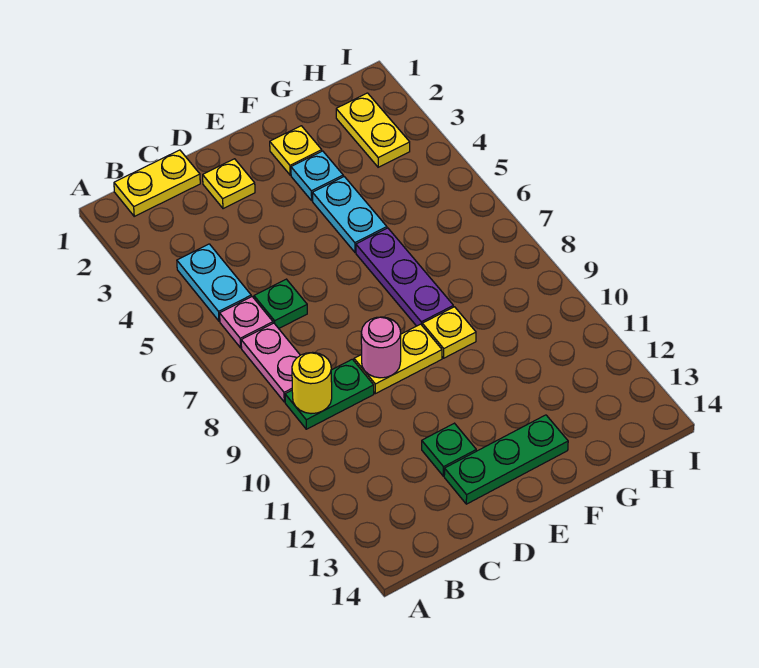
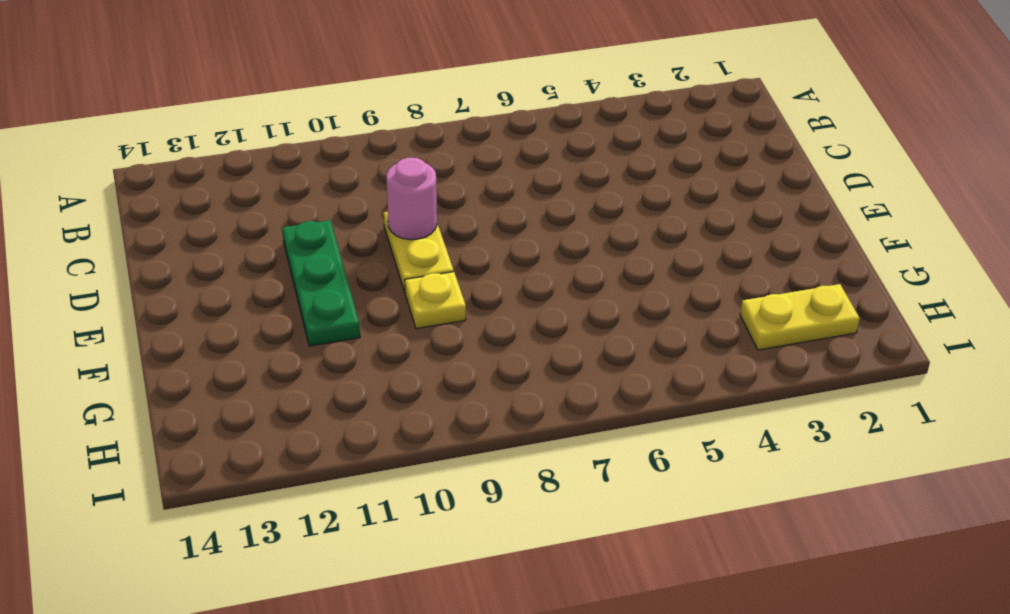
green plate D11:F11 level 1 -> green plate D13:F13 level 1
none -> yellow plate B1:C1 level 1
none -> cyan plate B4:B5 level 1
none -> pink plate B6 level 1

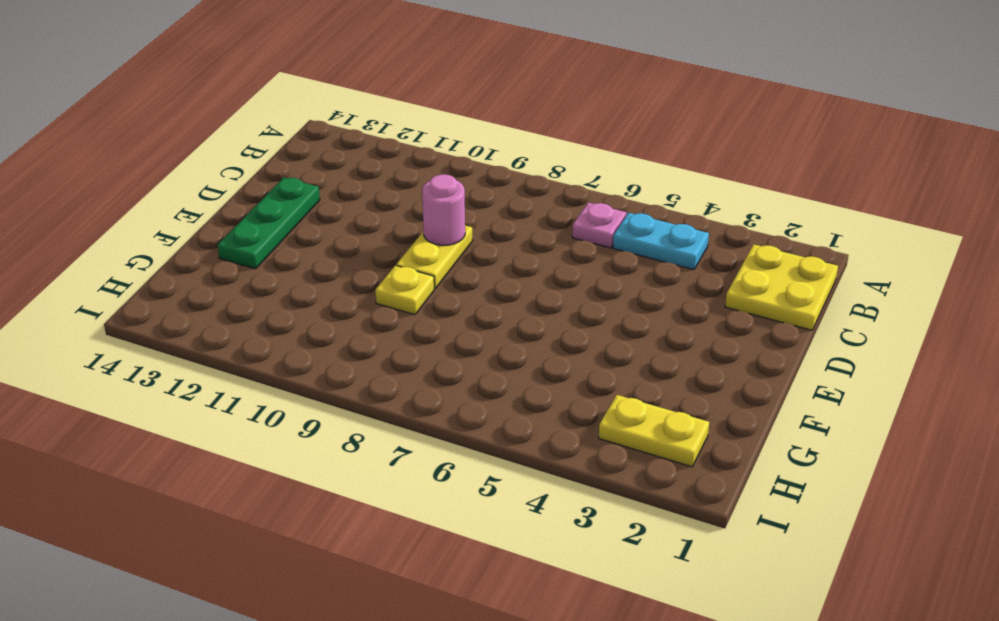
yellow plate B1:C2 level 1 -> yellow plate B1:C1 level 1
none -> pink plate B7:B8 level 1
none -> green plate B9:C9 level 1
none -> green plate C6 level 1

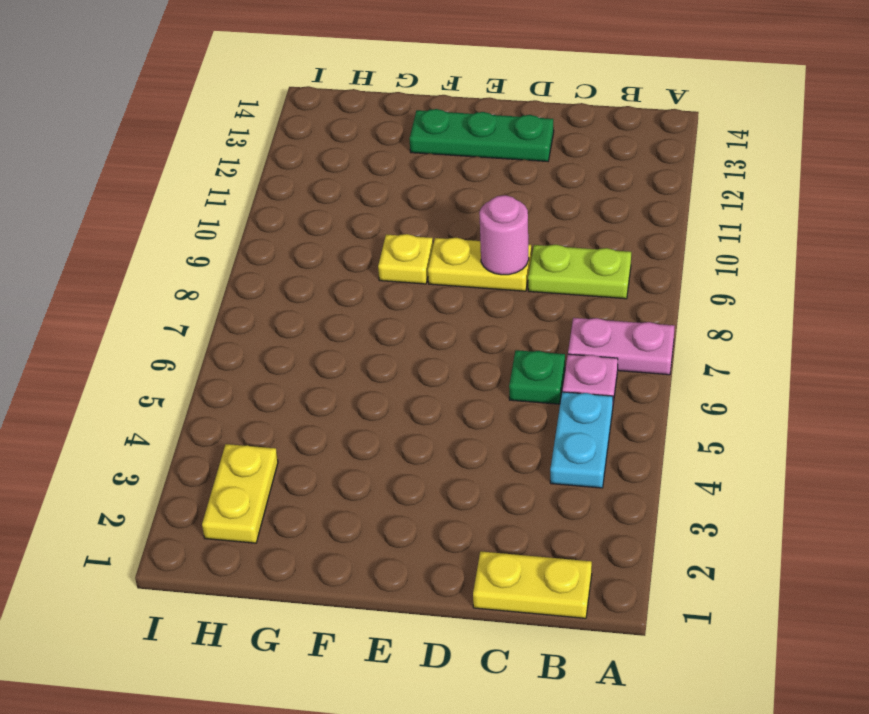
pink plate A7:B7 level 1 -> pink plate B7:B8 level 1
lime plate B9:C9 level 1 -> green plate B9:C9 level 1
none -> yellow plate D2 level 1
none -> green plate D12 level 1
none -> yellow plate F2 level 1

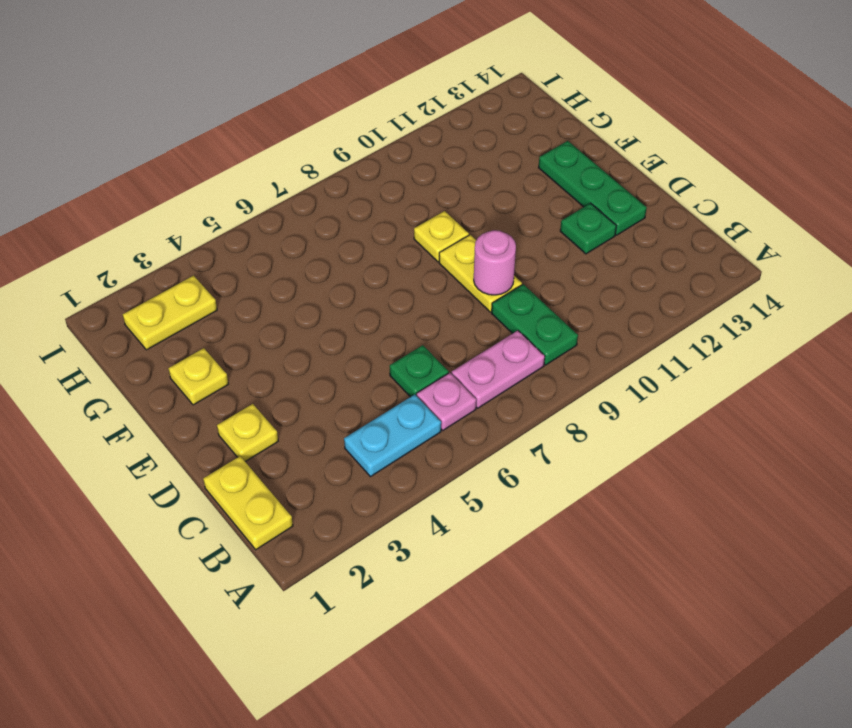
none -> cyan plate F3 level 1
none -> cyan plate F4:F5 level 1
none -> purple plate F6:F8 level 1

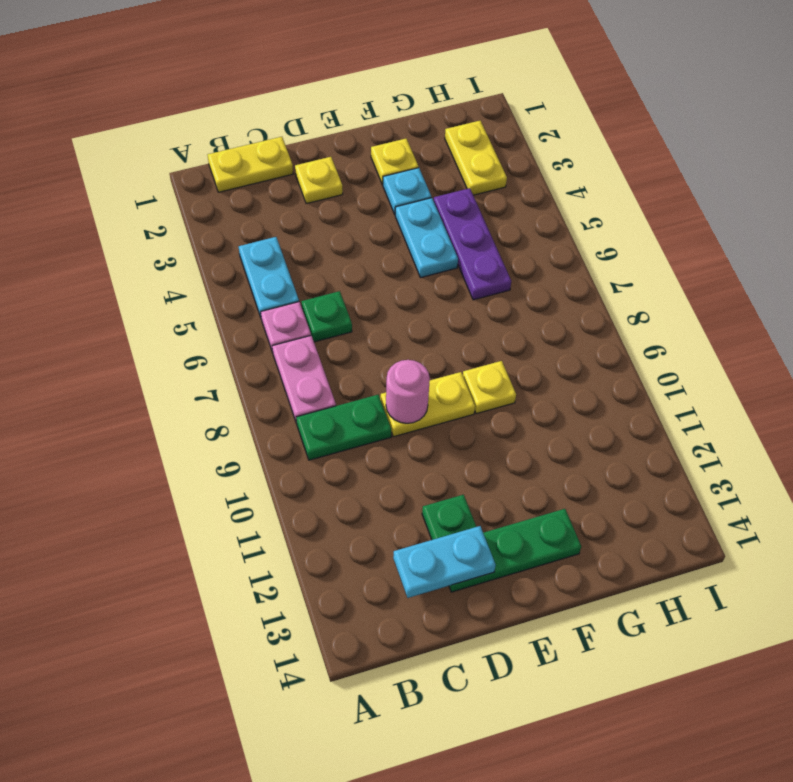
cyan plate C13:D13 level 2 -> none
purple plate G4:G6 level 1 -> purple plate F6:F8 level 1
none -> yellow round brick B9 level 2

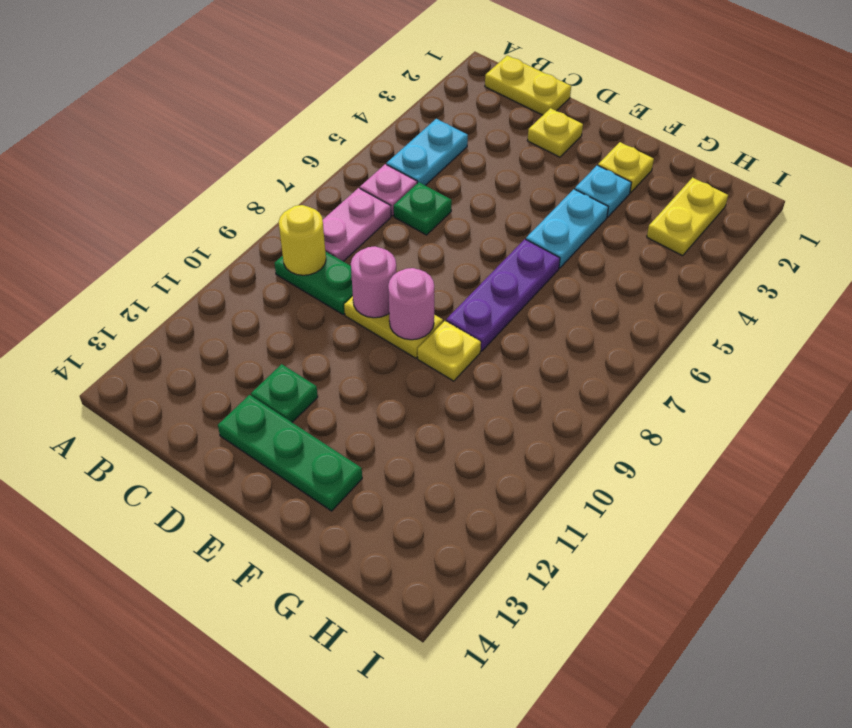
pink round brick E9 level 2 -> none

